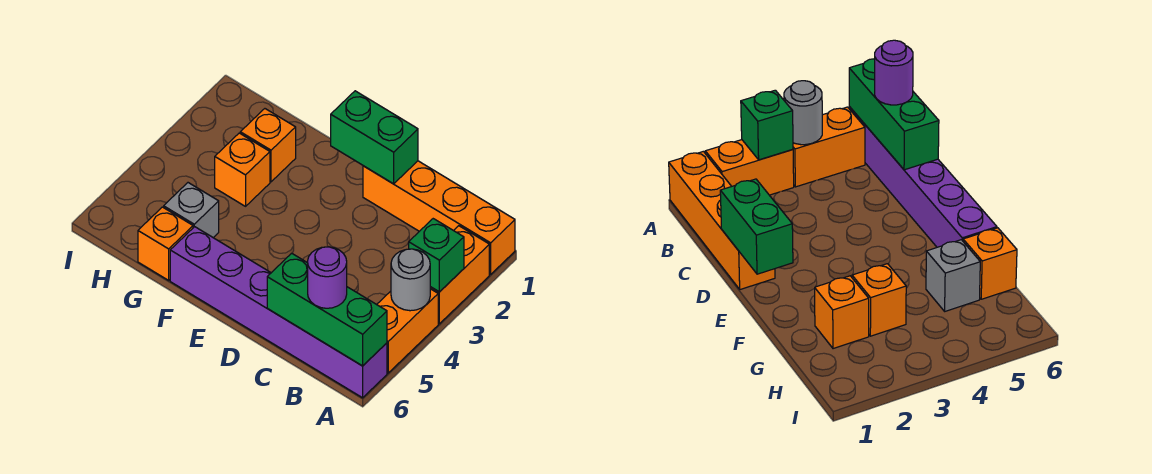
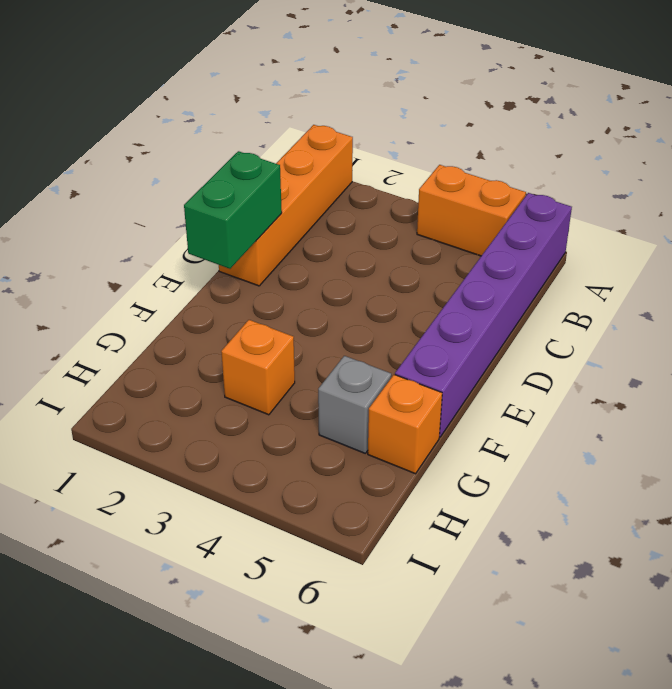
none -> orange brick A2:A3 level 1
none -> orange brick G2 level 1
none -> green brick A3 level 2

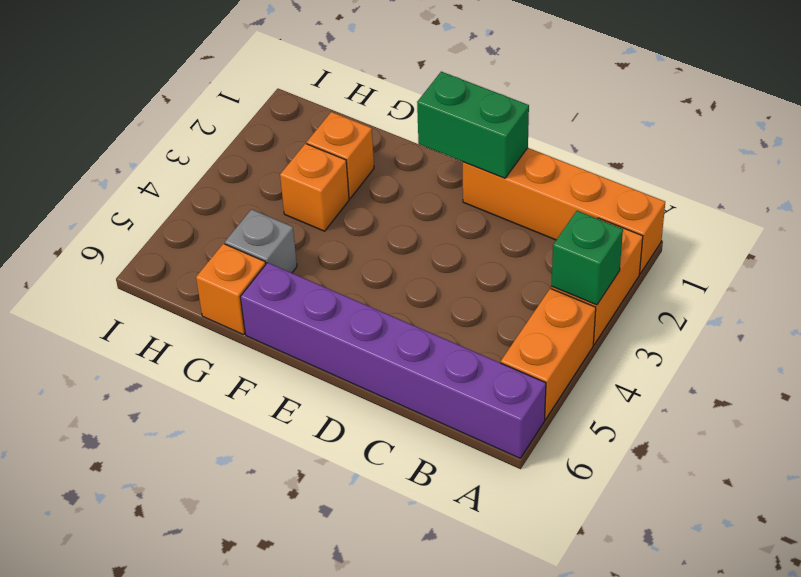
none -> grey round brick A4 level 2
none -> green brick A6:C6 level 2
none -> purple round brick B6 level 3

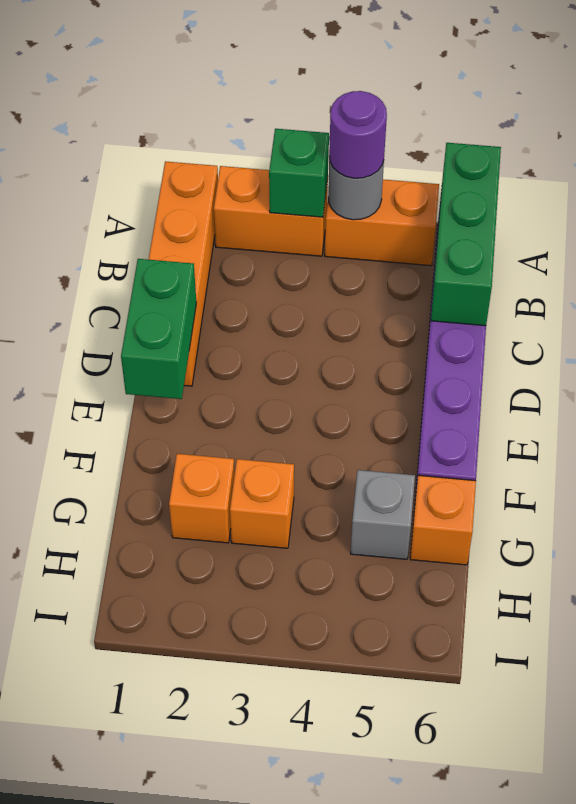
purple round brick A4 level 3 -> purple round brick B6 level 3

